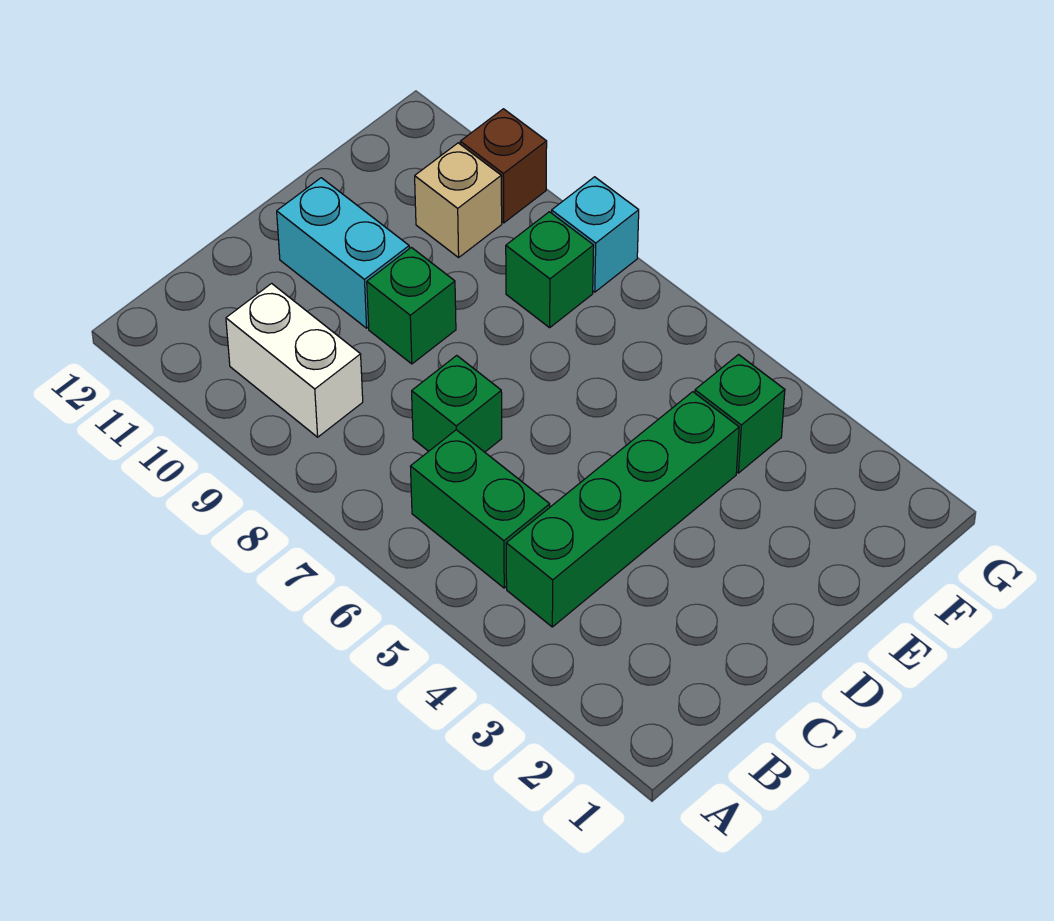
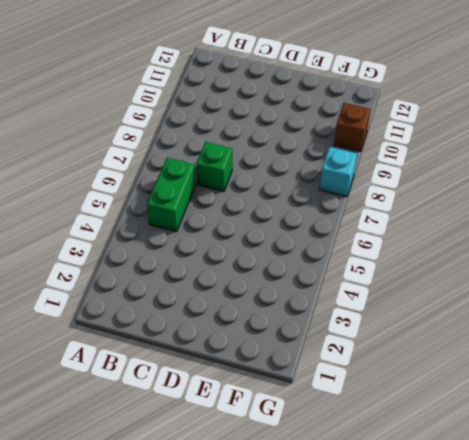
none -> green brick B4:E4 level 1
none -> white brick B9:B10 level 1

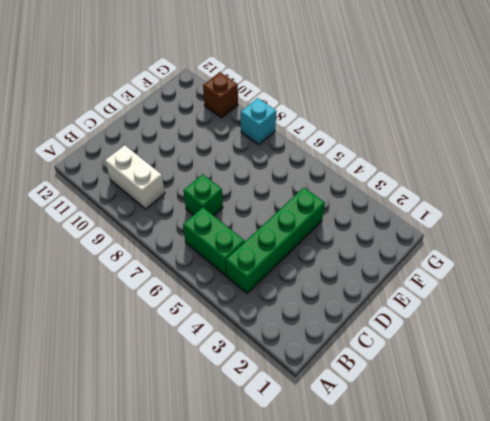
none -> green brick D9 level 1
none -> cyan brick D10:D11 level 1

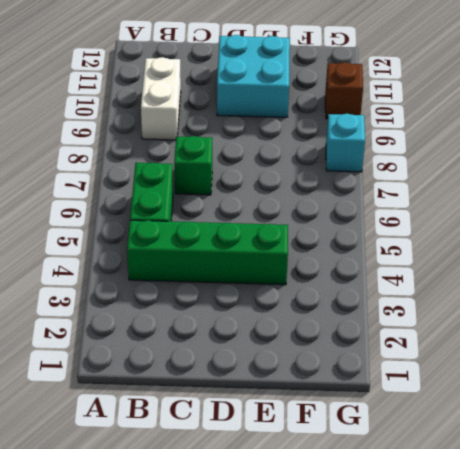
cyan brick D10:E11 level 1 -> cyan brick D10:D11 level 1
none -> green brick D9 level 1
none -> green brick F4 level 1

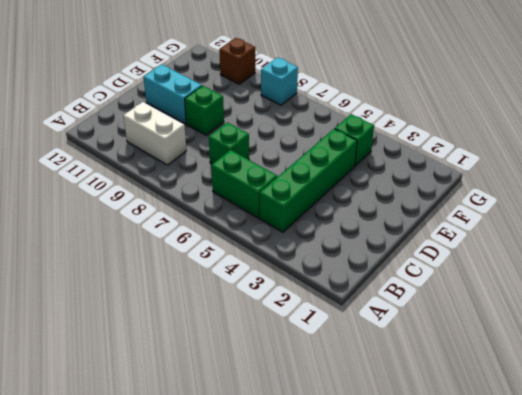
none -> green brick F8 level 1
none -> tan brick F10 level 1

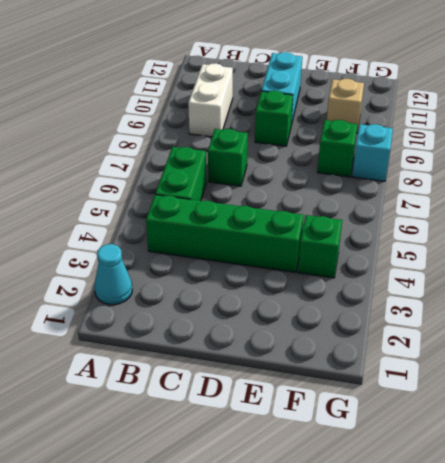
cyan cone A2 level 1 -> none
none -> brown brick G10 level 1

